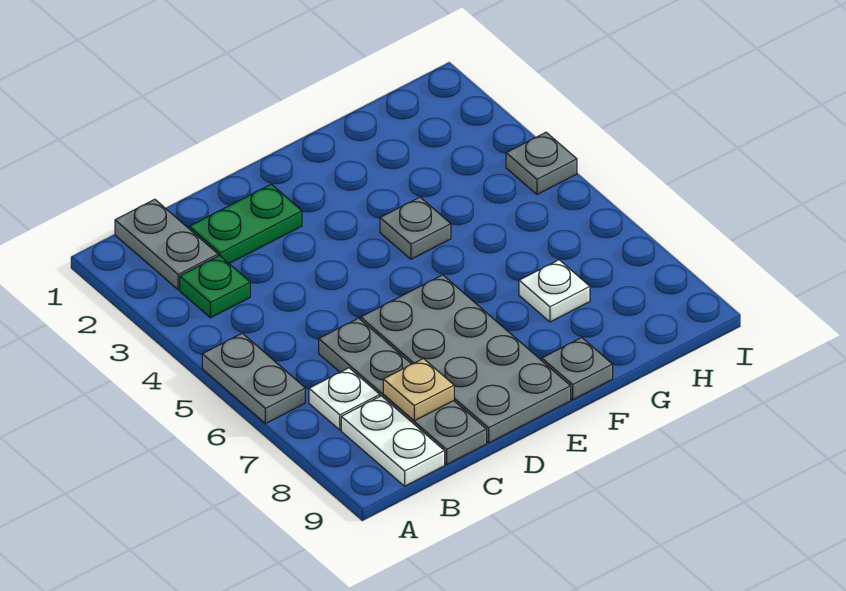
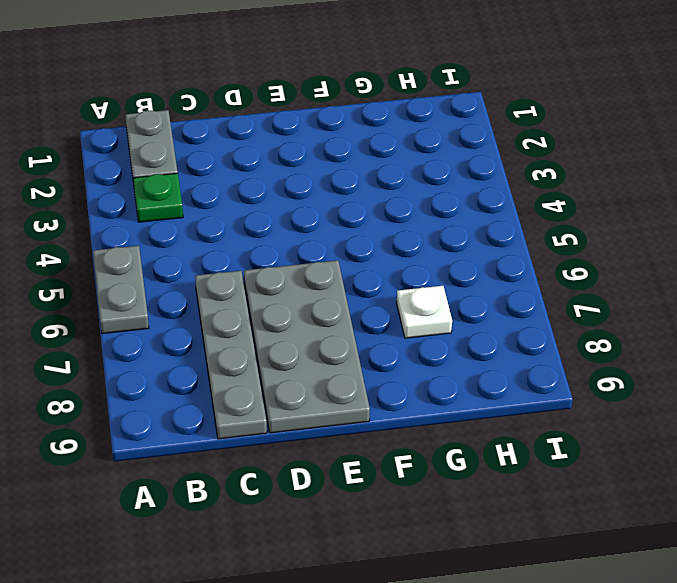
none -> white plate B7 level 1
none -> white plate B8:B9 level 1
none -> green plate C2:D2 level 1

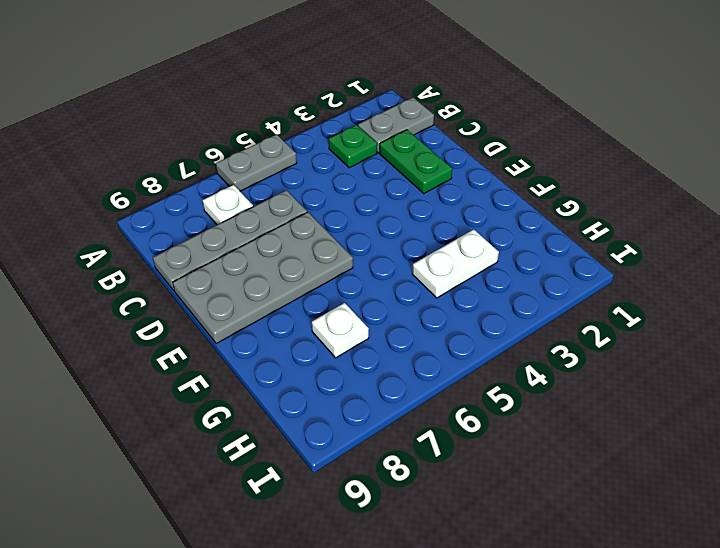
white plate G3:G4 level 1 -> white plate B8:B9 level 1
none -> grey plate F4 level 1
none -> grey plate F9 level 1
none -> grey plate I4 level 1

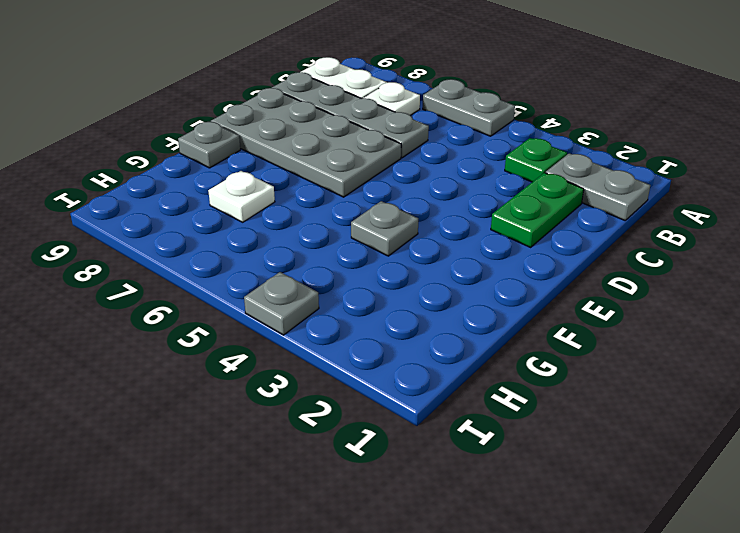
none -> tan plate C8 level 2

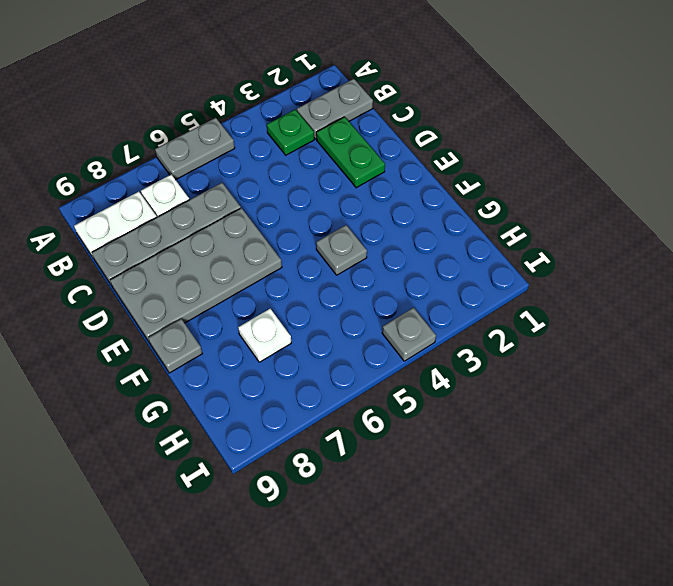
none -> tan plate C8 level 2

